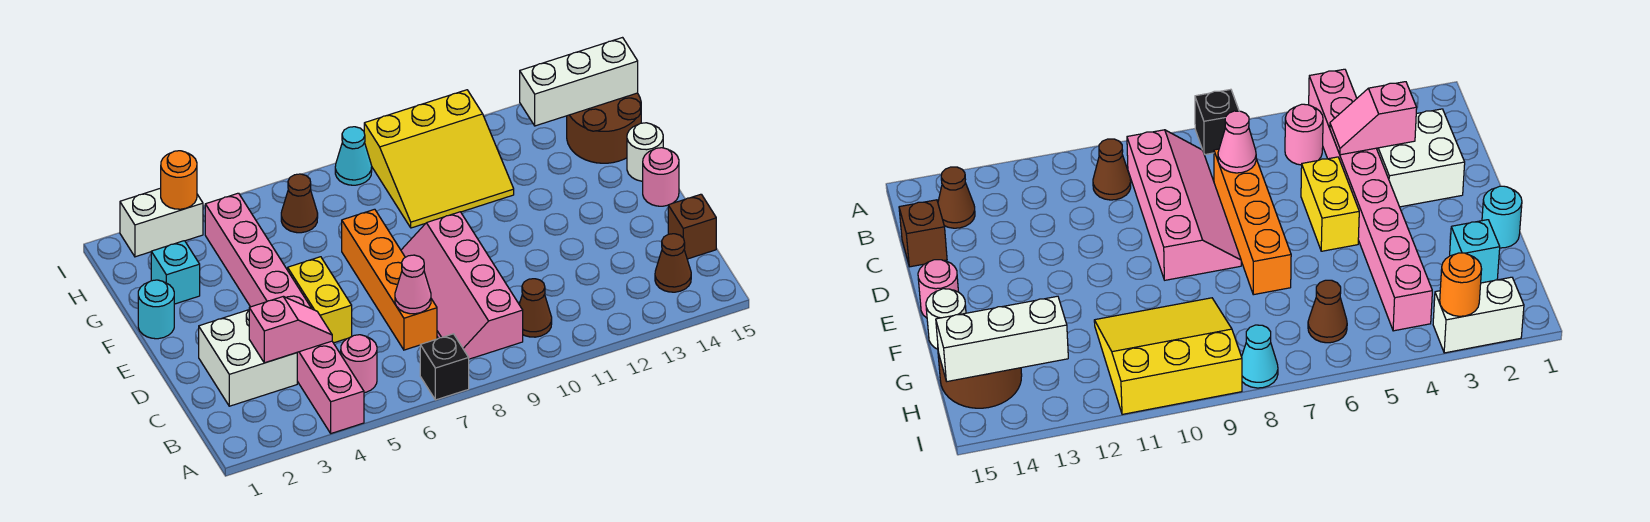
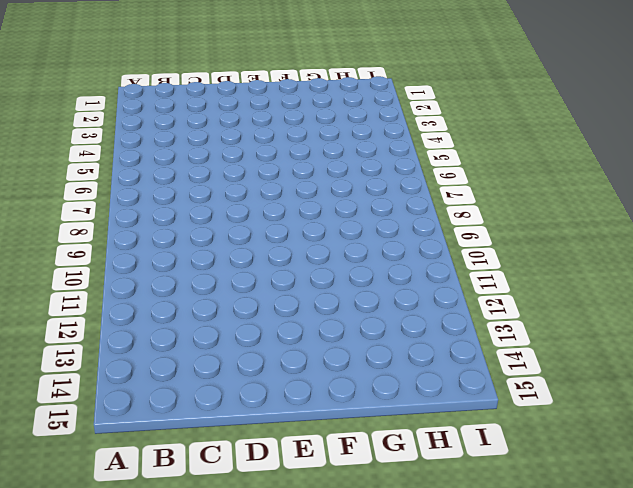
none -> pink brick A4:H4 level 1
none -> black brick A7 level 1
none -> pink round brick B5 level 1

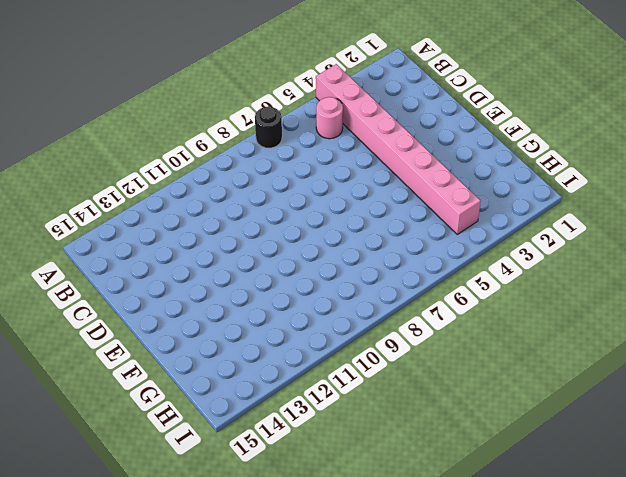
black round brick A7 level 1 -> black brick A7 level 1
none -> pink slope B8:E9 level 1 top 9
none -> brown cone B10 level 1
none -> brown cone B14 level 1

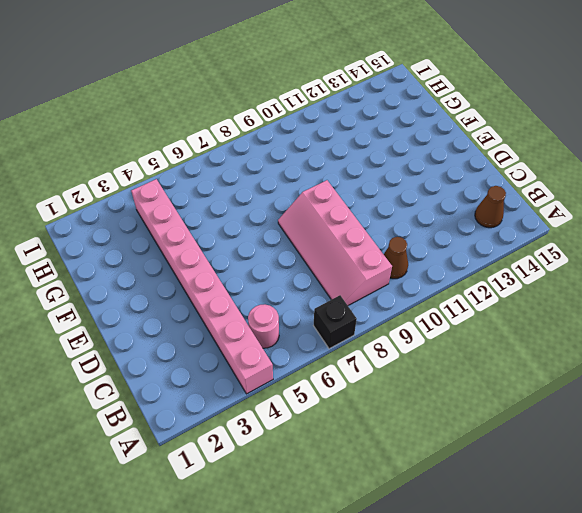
none -> white brick C2:D3 level 1
none -> orange brick C7:F7 level 1
none -> brown brick C15 level 1

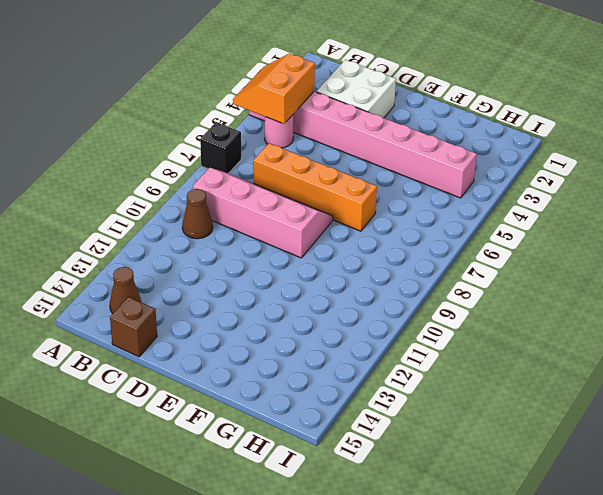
orange slope A4:B5 level 2 top B -> none
none -> yellow brick D5:E5 level 1
none -> pink round brick E15 level 1
none -> cyan round brick F1 level 1

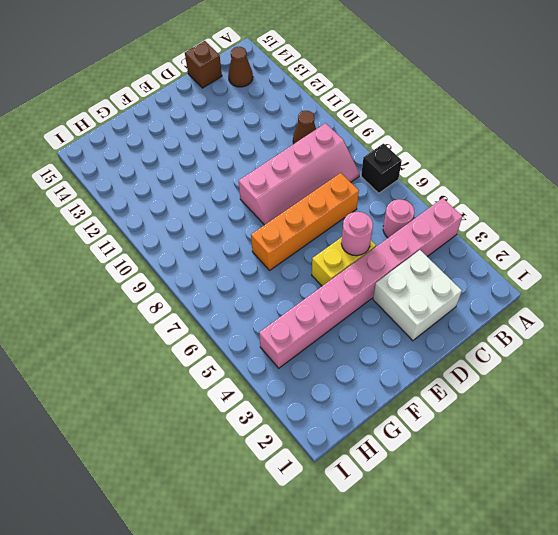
pink round brick D5 level 2 -> pink round brick E15 level 1
none -> cyan round brick F1 level 1
none -> white round brick F15 level 1
none -> cyan brick G2 level 1

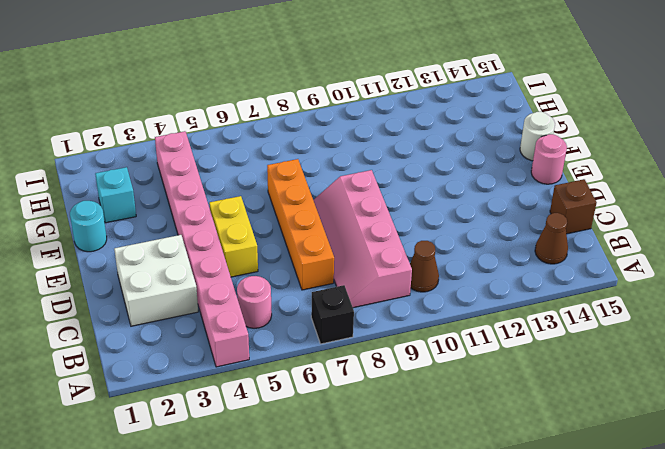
none -> yellow slope G9:I11 level 1 top I
none -> brown round brick G14:H15 level 1
none -> brown cone H6 level 1

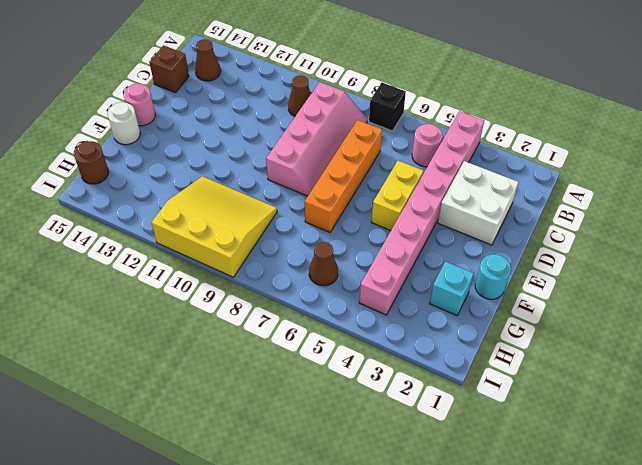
brown round brick H15 level 1 -> brown round brick G14:H15 level 1
none -> white brick I2:I3 level 1
none -> cyan cone I8 level 1
none -> pink slope C3:C4 level 2 top 3

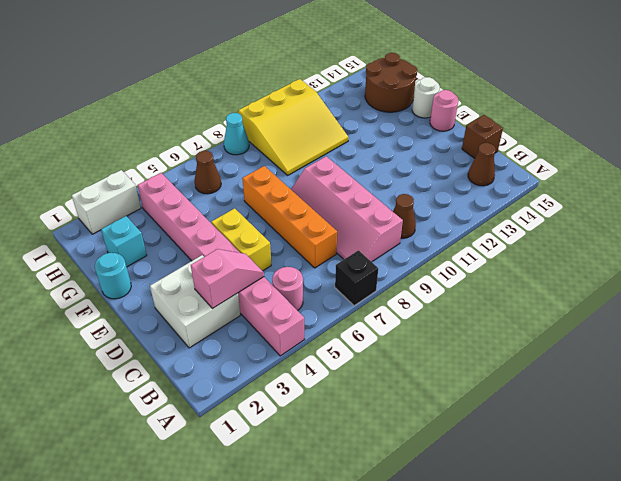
none -> pink cone C7 level 2
none -> white brick H13:H15 level 2
none -> orange round brick I3 level 2

